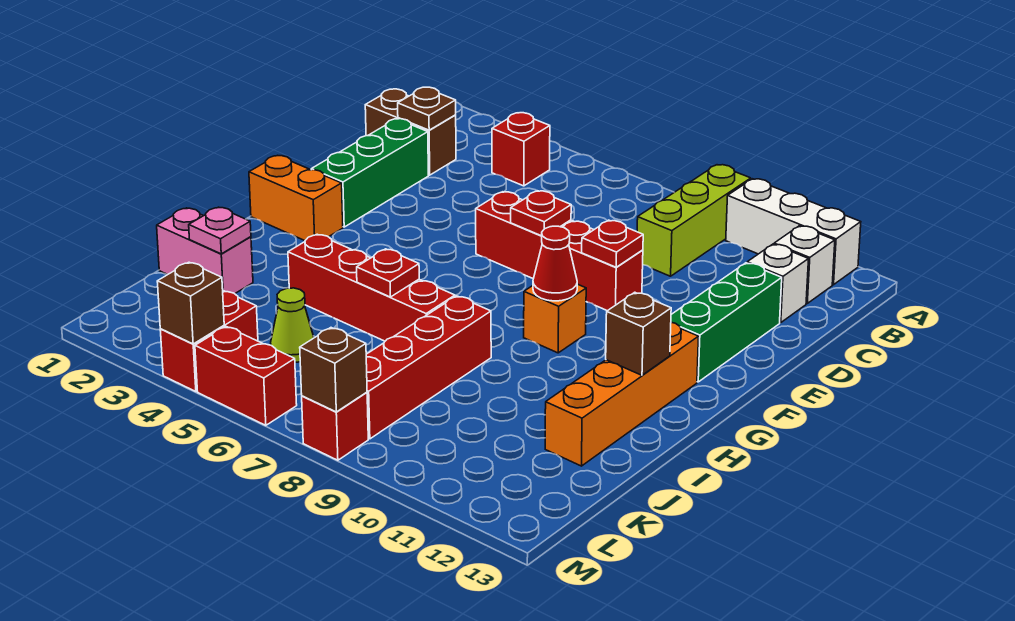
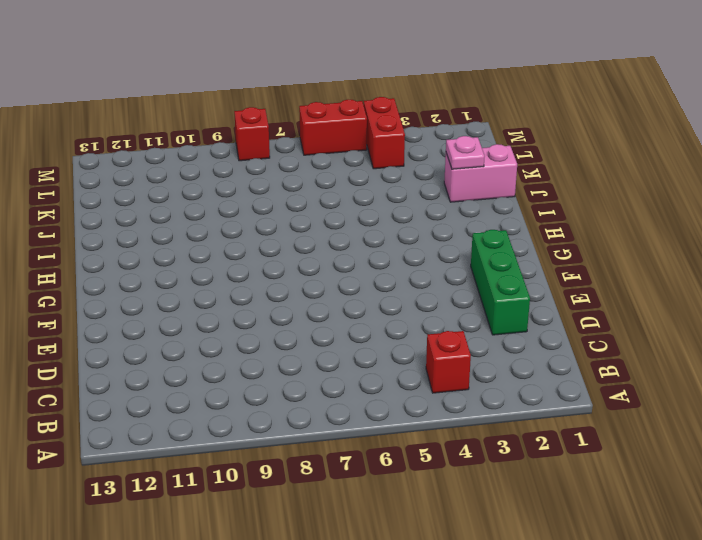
none -> lime brick A9:C9 level 1
none -> white brick A10:A12 level 1
none -> white brick B12 level 1

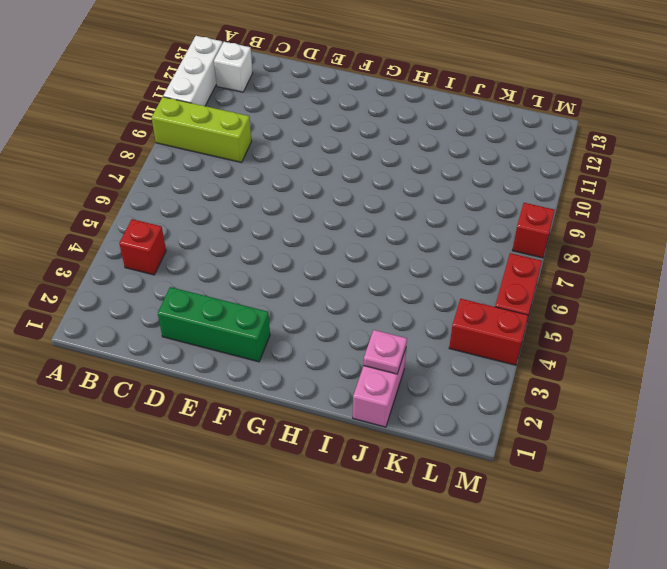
none -> brown brick C1:C2 level 1
none -> white brick C12 level 1
none -> green brick D12:F12 level 1

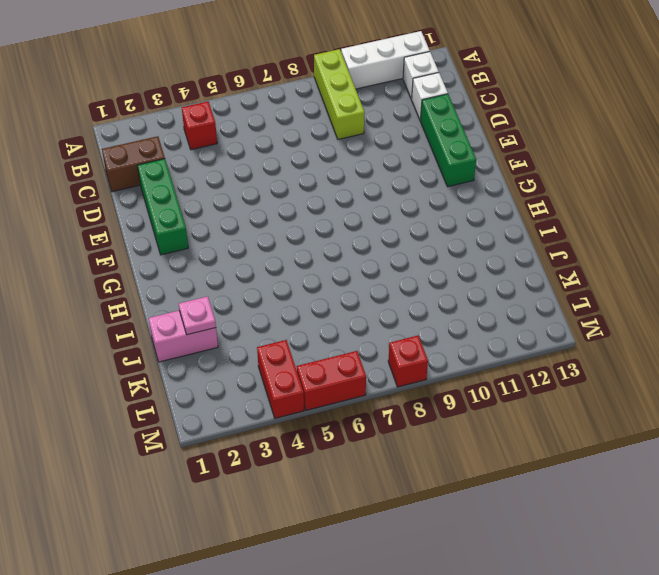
none -> red brick E6:E7 level 1
none -> red brick E8:E9 level 1
none -> orange brick G1:G2 level 1

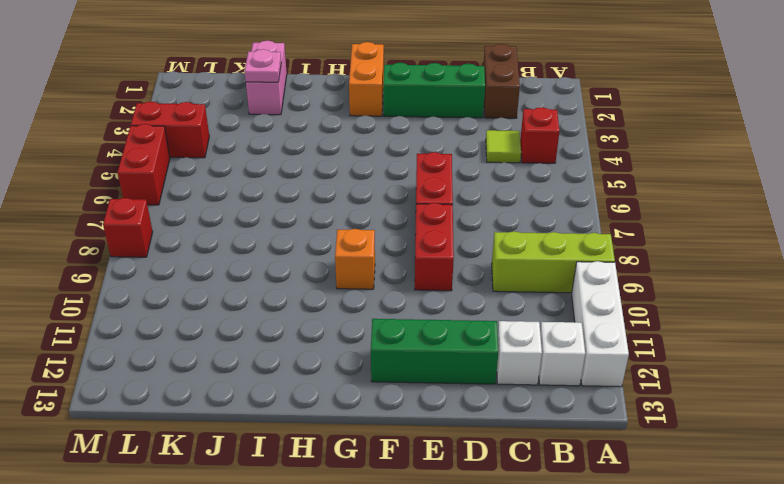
lime tile C4 level 1 -> none
none -> orange brick G12:J12 level 1
none -> red brick I4:I7 level 1
none -> red brick I8:L8 level 1

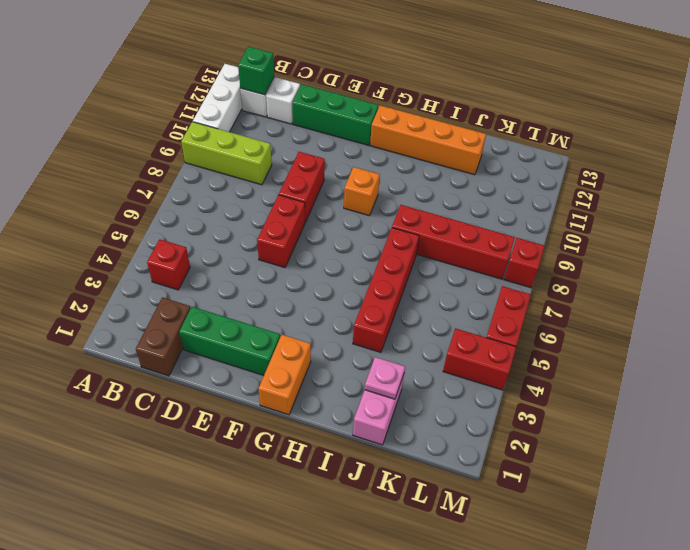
green brick B12 level 2 -> none
none -> lime cone K5 level 1
none -> brown plate C2 level 2
none -> red plate E7 level 2

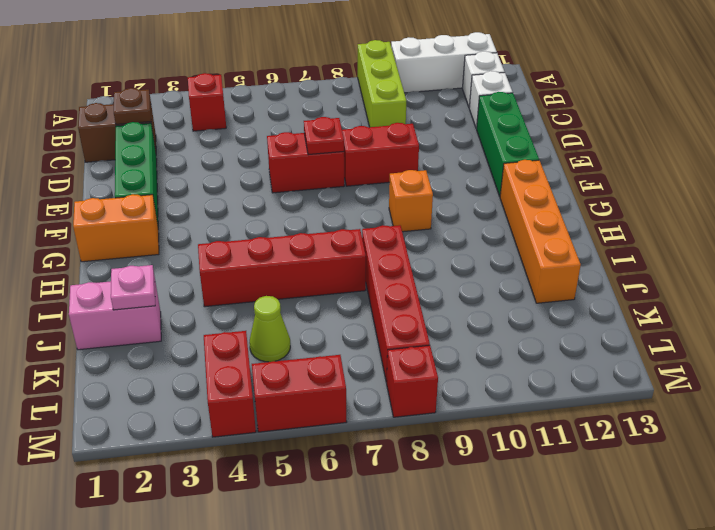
none -> red plate E9 level 2
none -> red cone G9 level 2
none -> brown brick H12 level 2

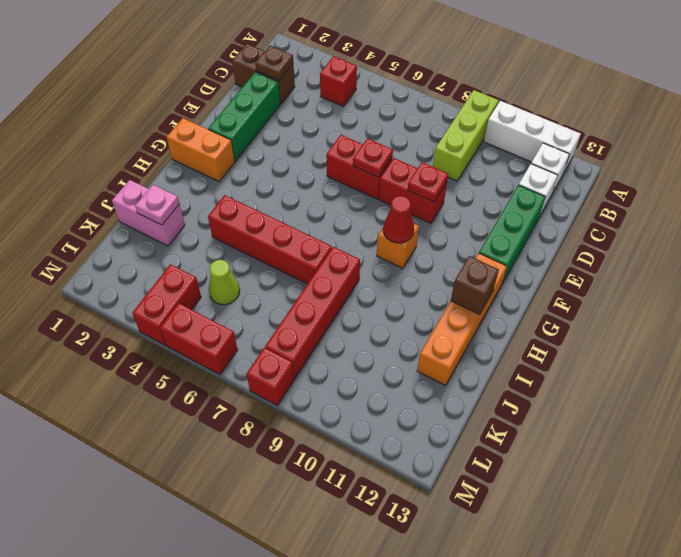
none -> red plate I6 level 2
none -> brown brick M4 level 2
none -> brown brick M8 level 2

